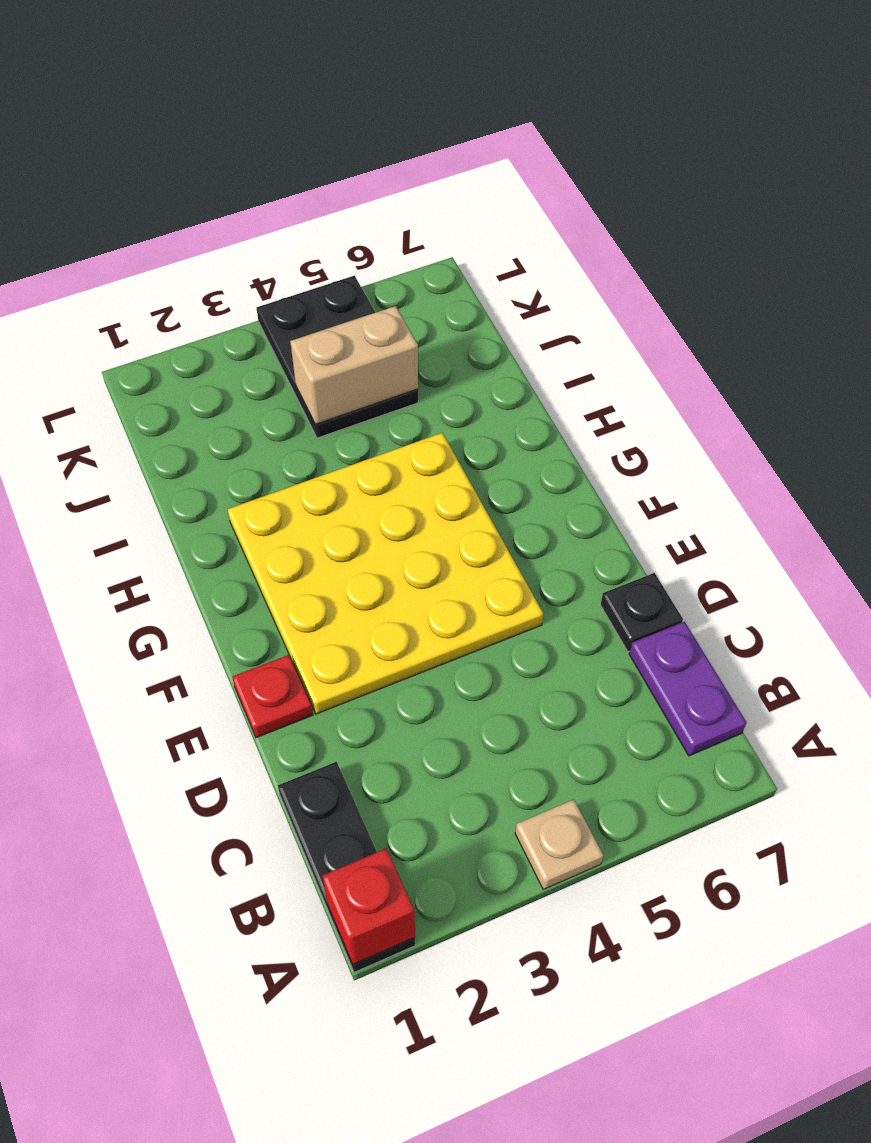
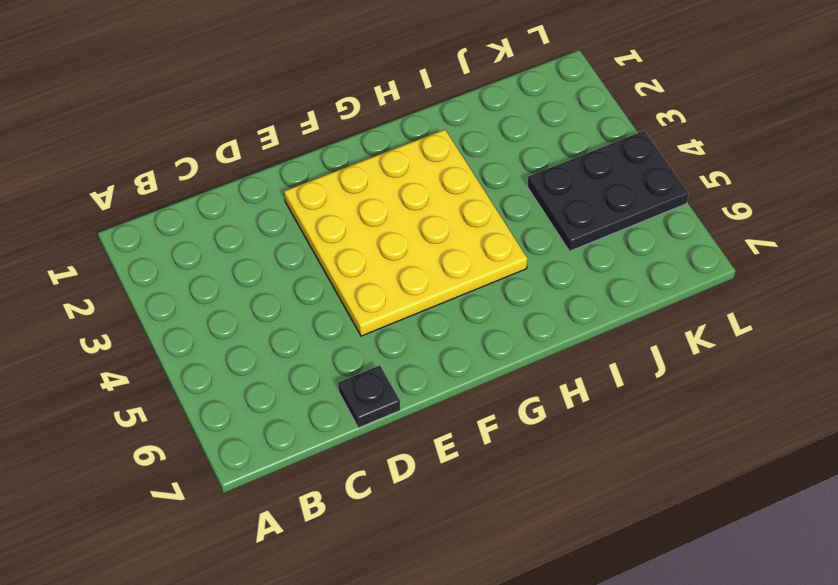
none -> black plate A1:C1 level 1
none -> tan plate A4 level 1

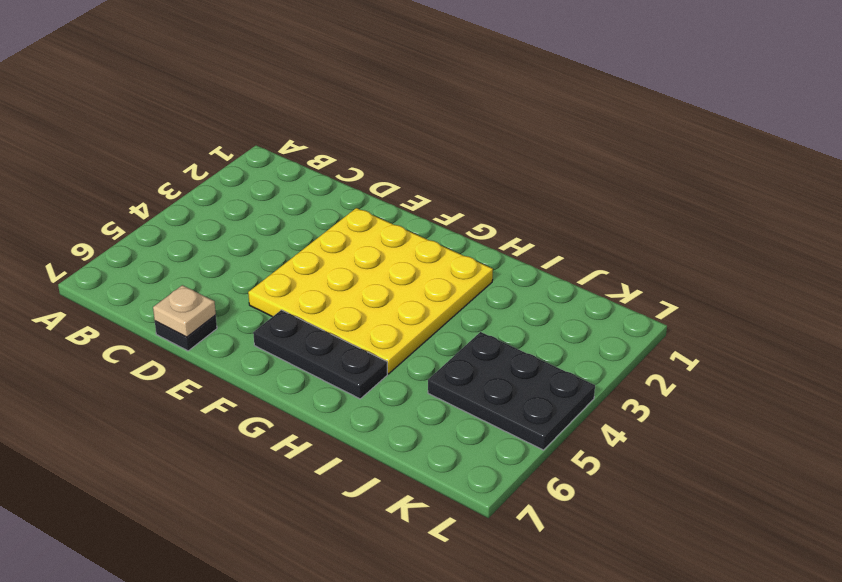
tan plate D7 level 2 -> tan plate A4 level 1
black plate F6:H6 level 1 -> black plate A1:C1 level 1
none -> purple plate B7:C7 level 1
none -> red plate E1 level 1

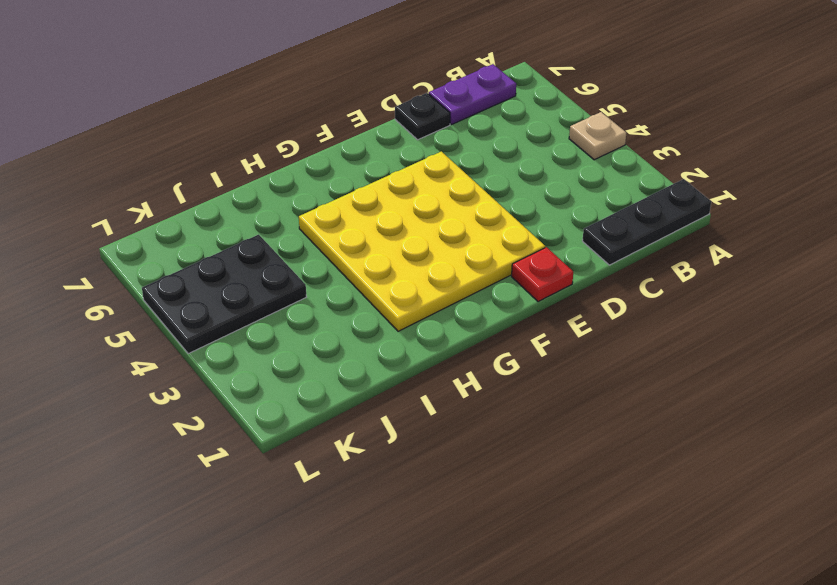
none -> red brick A1 level 2
none -> tan brick J4:J5 level 2

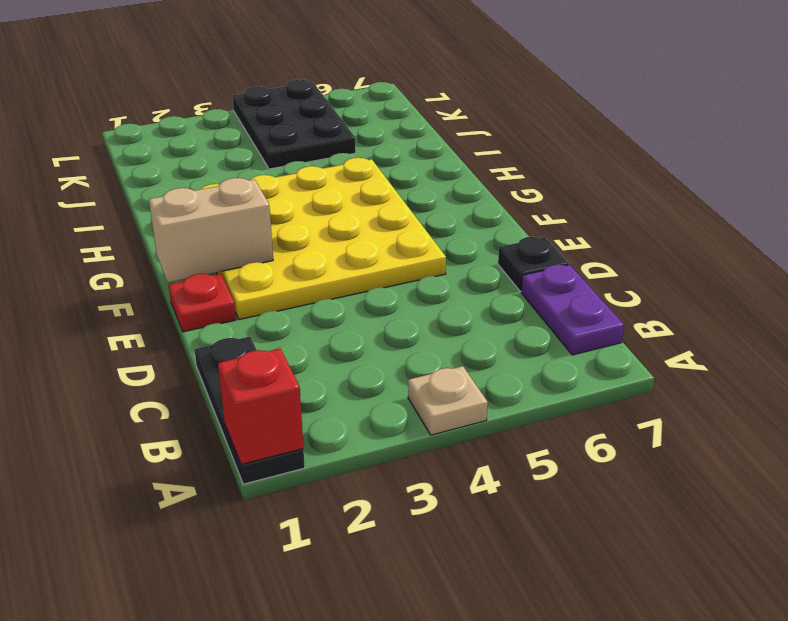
tan brick F1:F2 level 2 -> tan brick J4:J5 level 2

